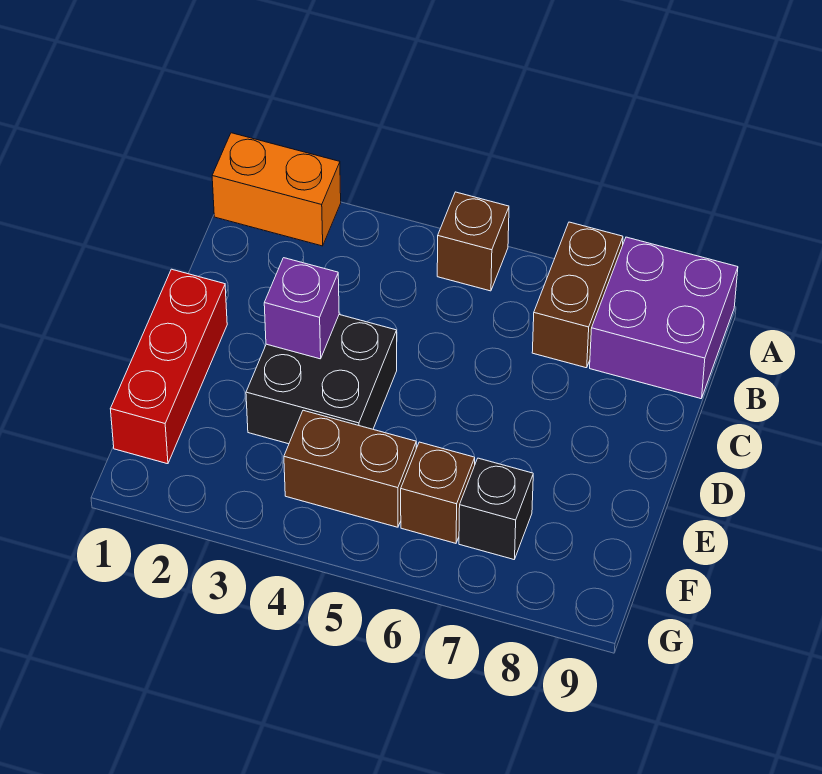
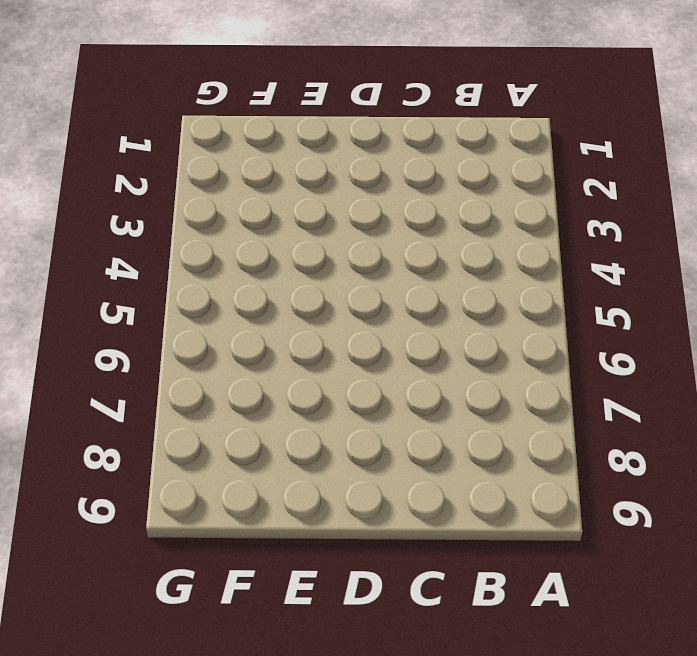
none -> orange brick A1:A2 level 1
none -> brown brick A5 level 1

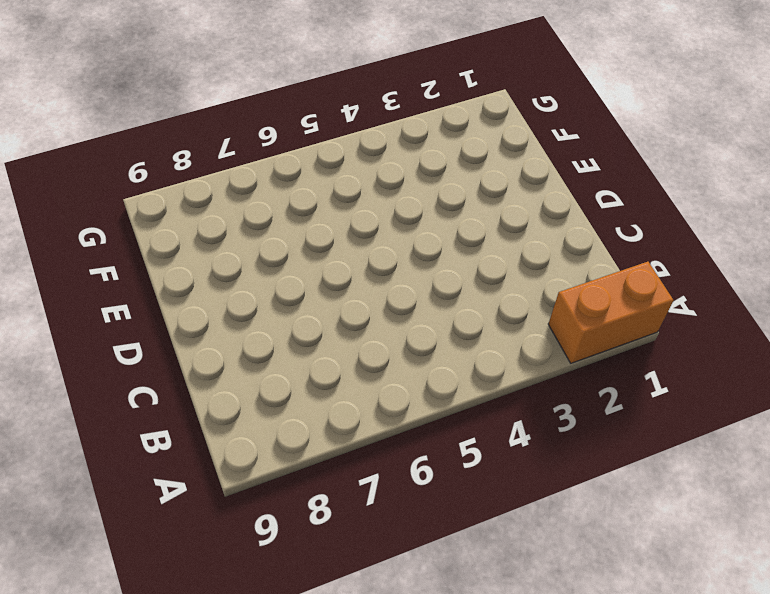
none -> brown brick A5 level 1
none -> brown brick A7:B7 level 1

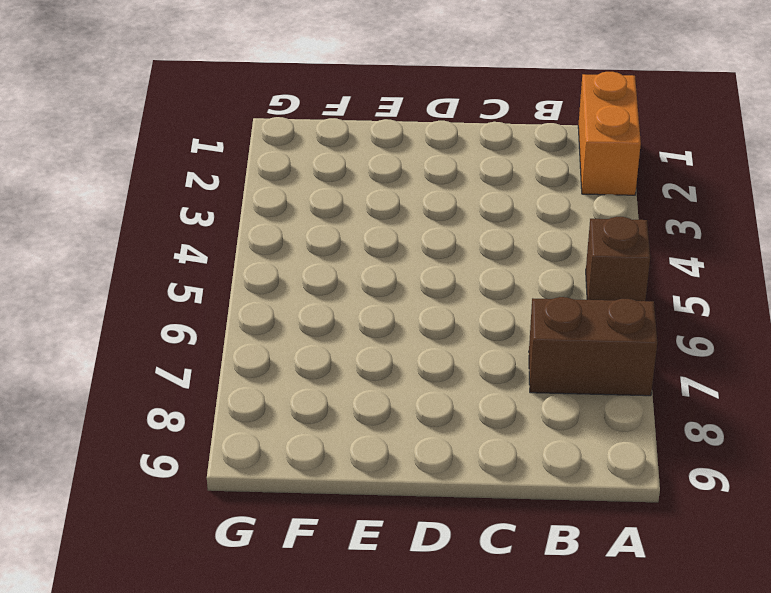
none -> purple brick A8:B9 level 1
none -> red brick D1:F1 level 1

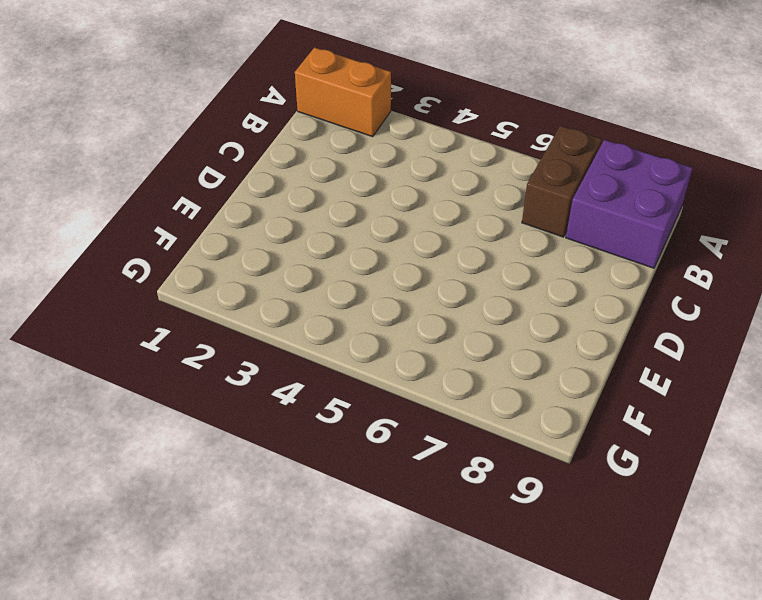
none -> brown brick A5 level 1
none -> red brick D1:F1 level 1

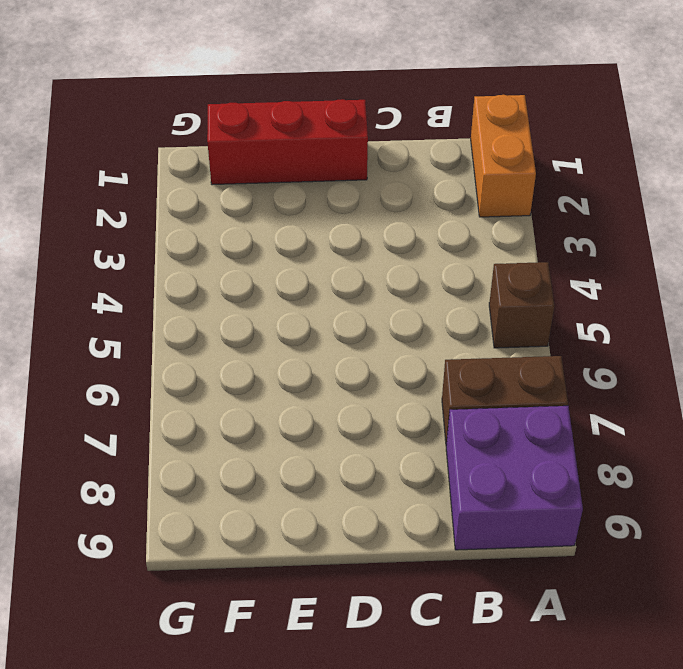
none -> black brick D3:E4 level 1
none -> brown brick F4:F5 level 1

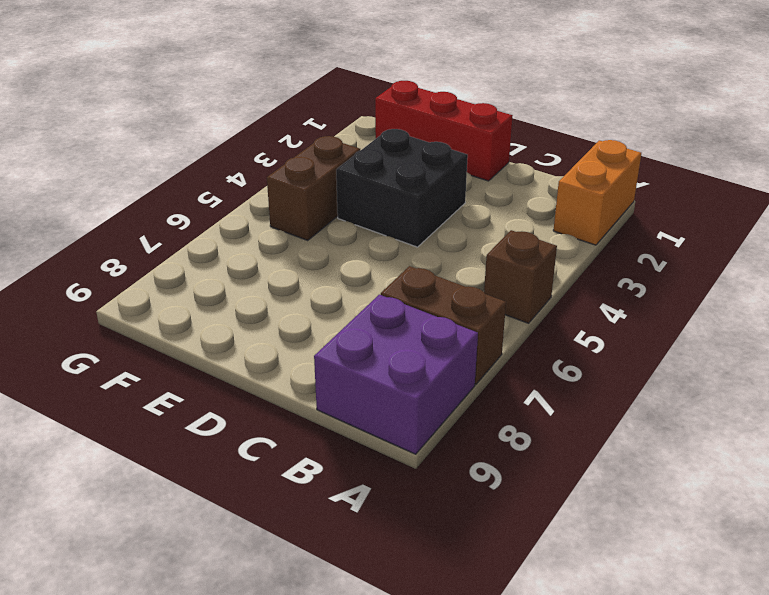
none -> brown brick F6 level 1
none -> black brick F7 level 1

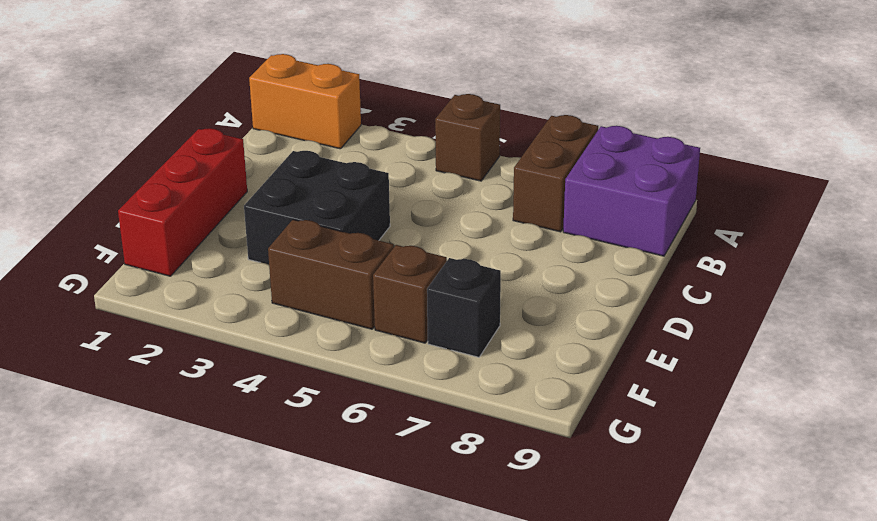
none -> purple brick D3 level 2

